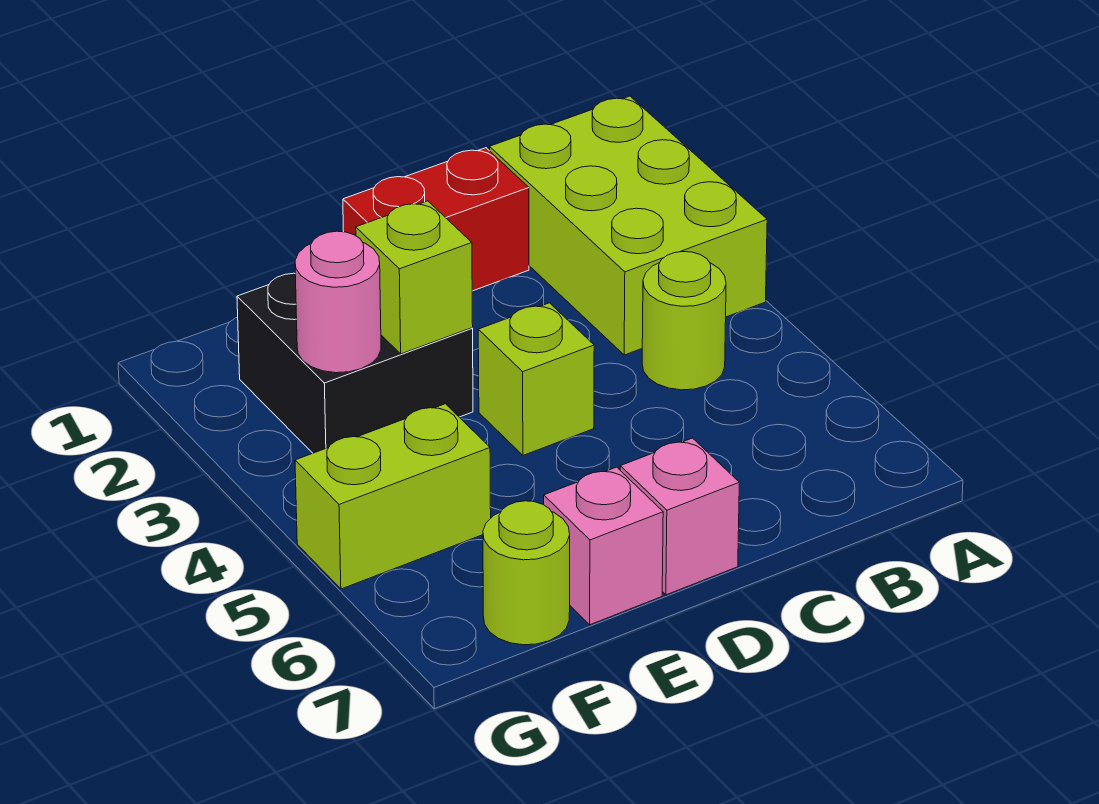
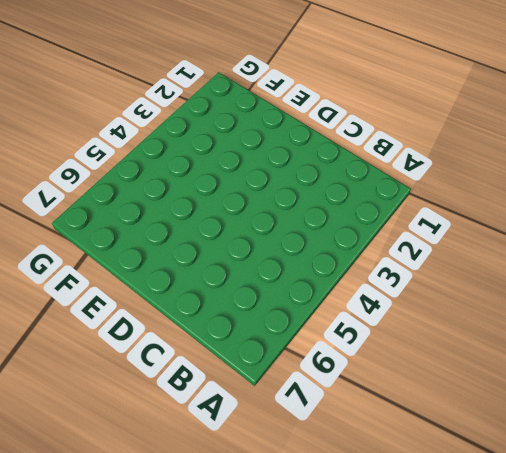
none -> lime brick A1:B3 level 1
none -> lime round brick B4 level 1

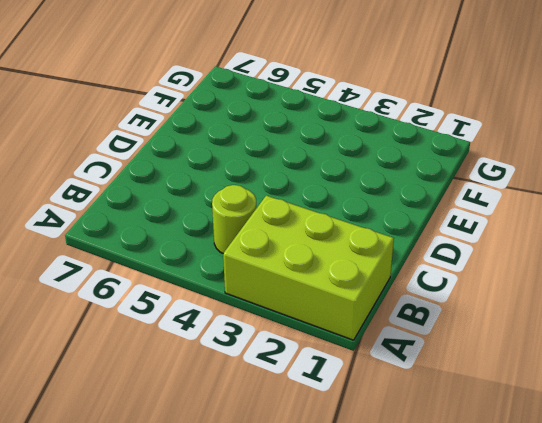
none -> red brick C1:D1 level 1
none -> lime brick D4 level 1

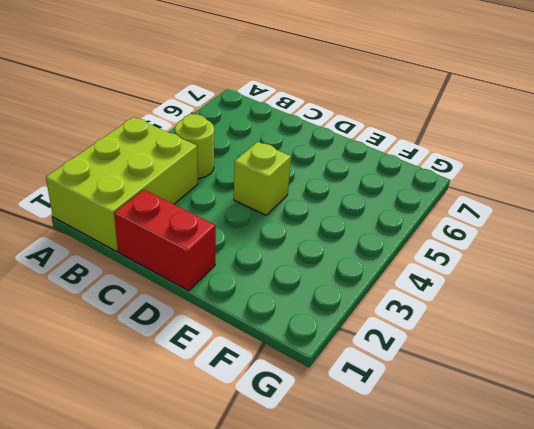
none -> pink brick D7 level 1
none -> black brick E2:F3 level 1

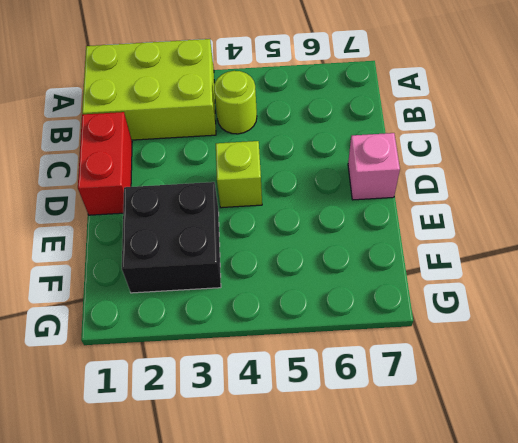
none -> pink brick E7 level 1
none -> lime brick F5:G5 level 1

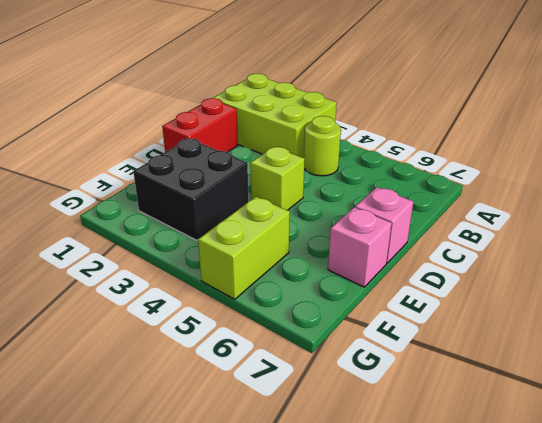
none -> lime round brick F7 level 1
none -> lime brick E3 level 2

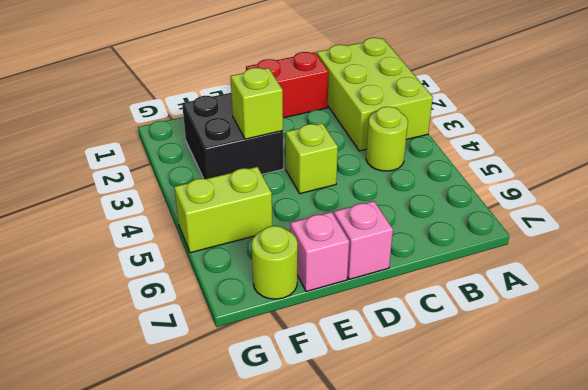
none -> pink round brick F3 level 2

